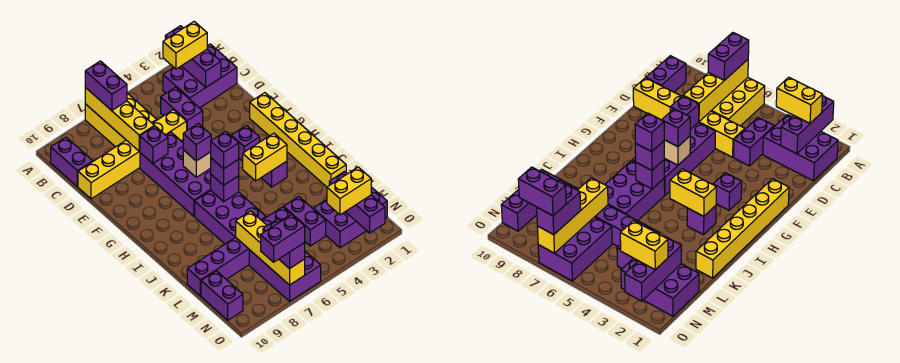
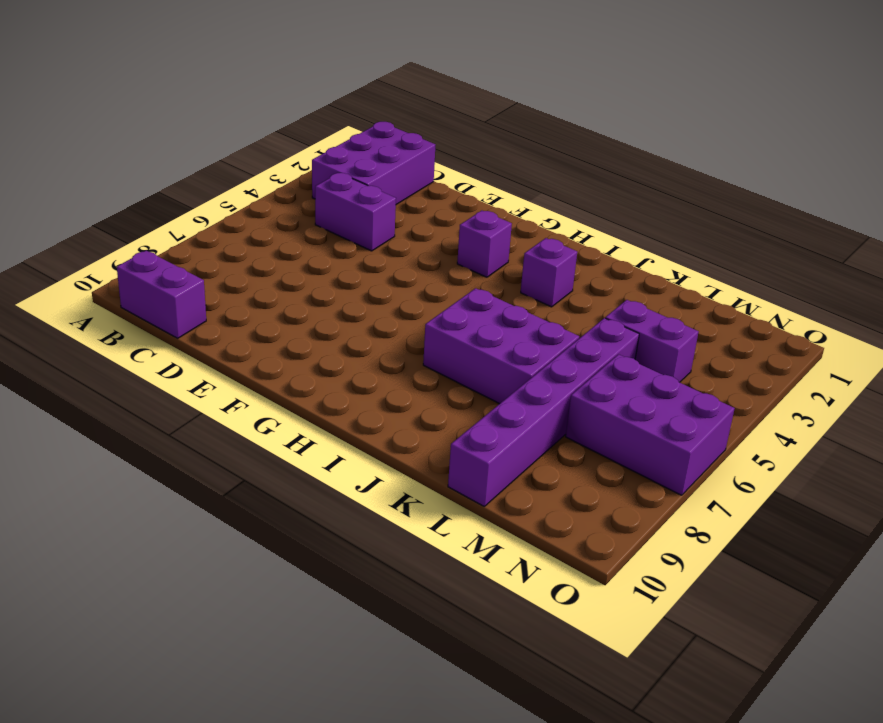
none -> yellow brick A6:C7 level 1
none -> yellow brick D5:D10 level 1
none -> purple brick E6:H7 level 1
none -> yellow brick F1:K1 level 1

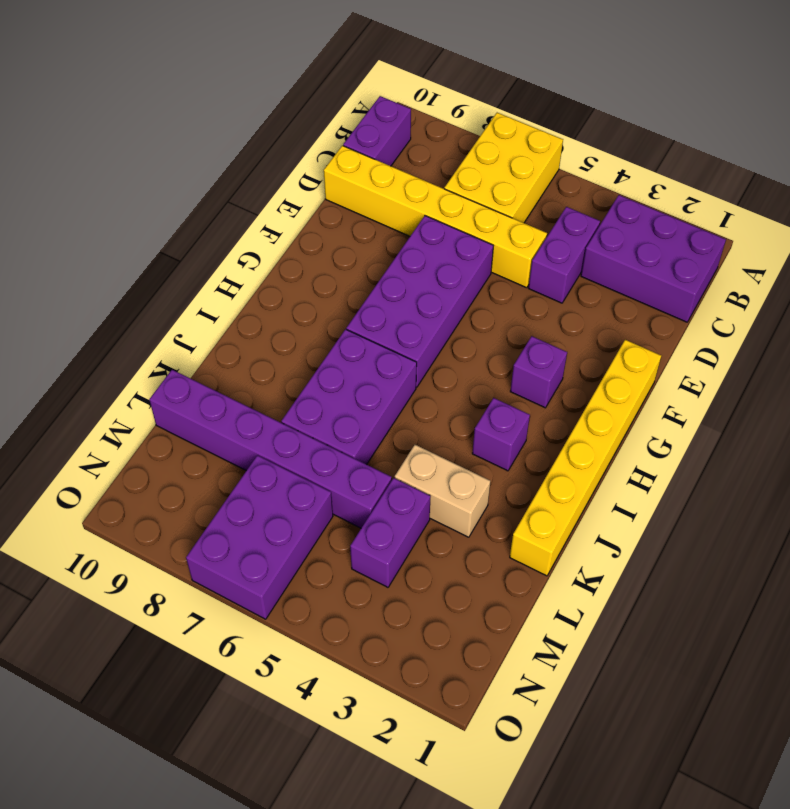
tan brick K3:K4 level 1 -> none
none -> purple brick M1:N3 level 1
none -> purple brick M10:N10 level 1
none -> purple brick A2:C2 level 2
none -> yellow brick A7:D7 level 2

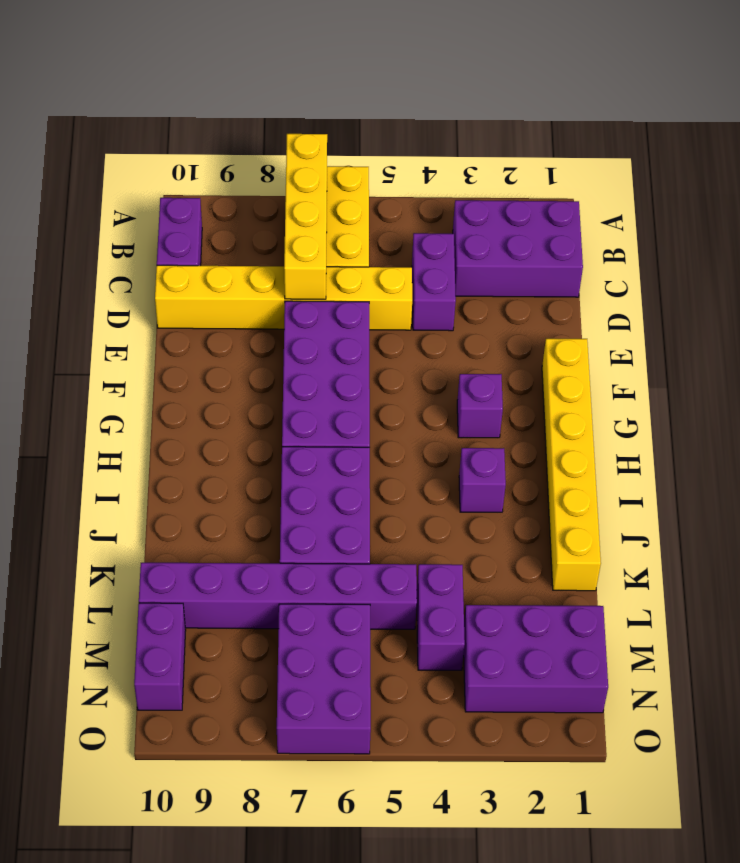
none -> purple brick A2:C2 level 2
none -> purple brick E7 level 2
none -> tan brick G6 level 2
none -> yellow brick I3:I4 level 2

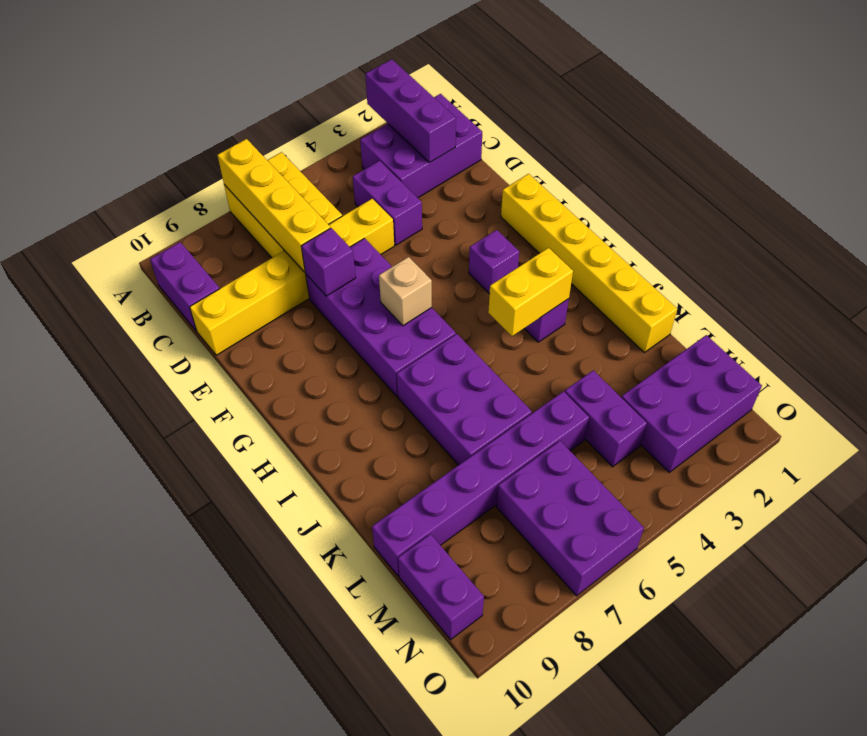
none -> purple brick I6 level 2
none -> yellow brick L7:O7 level 2
none -> purple brick M2:O2 level 2
none -> purple brick A7:B7 level 3

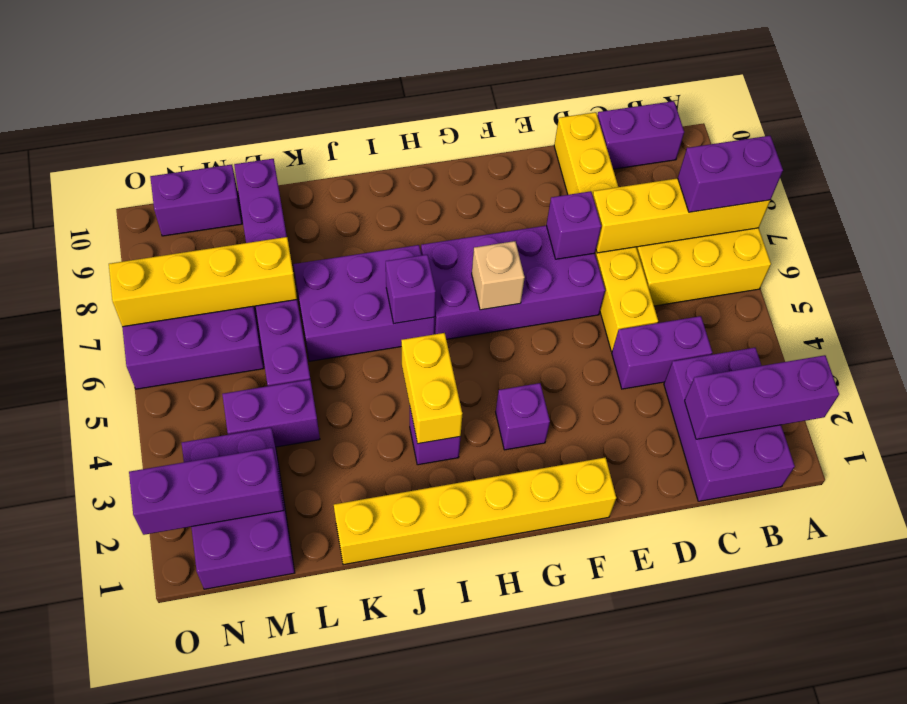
none -> yellow brick B2:B3 level 3
none -> purple brick G6 level 3
none -> purple brick I6 level 3
none -> yellow brick N2:N3 level 3

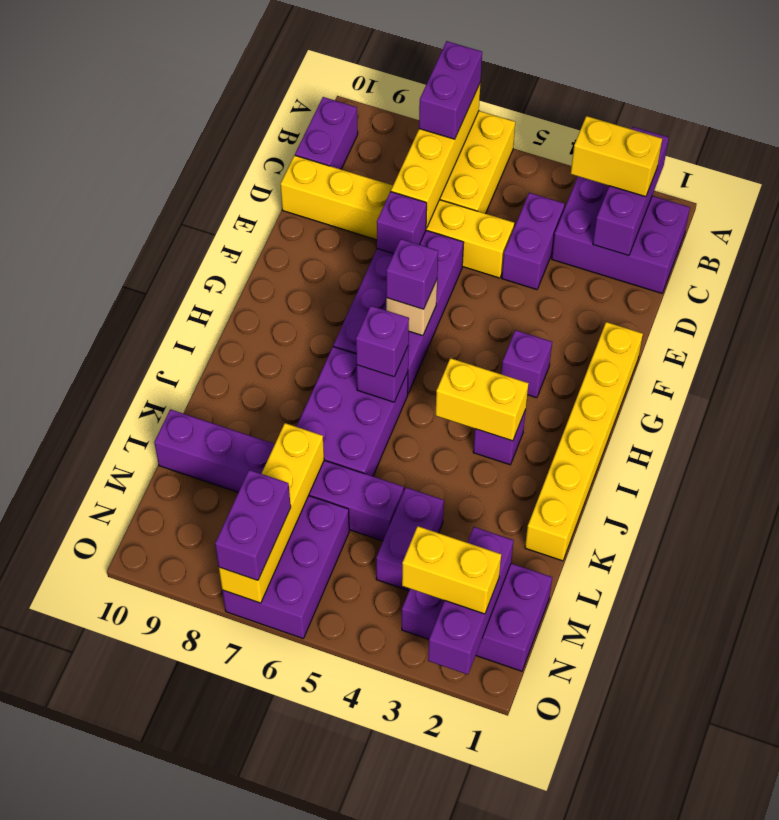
none -> purple brick M10:N10 level 1
none -> purple brick I6 level 4
none -> purple brick O7:O8 level 4

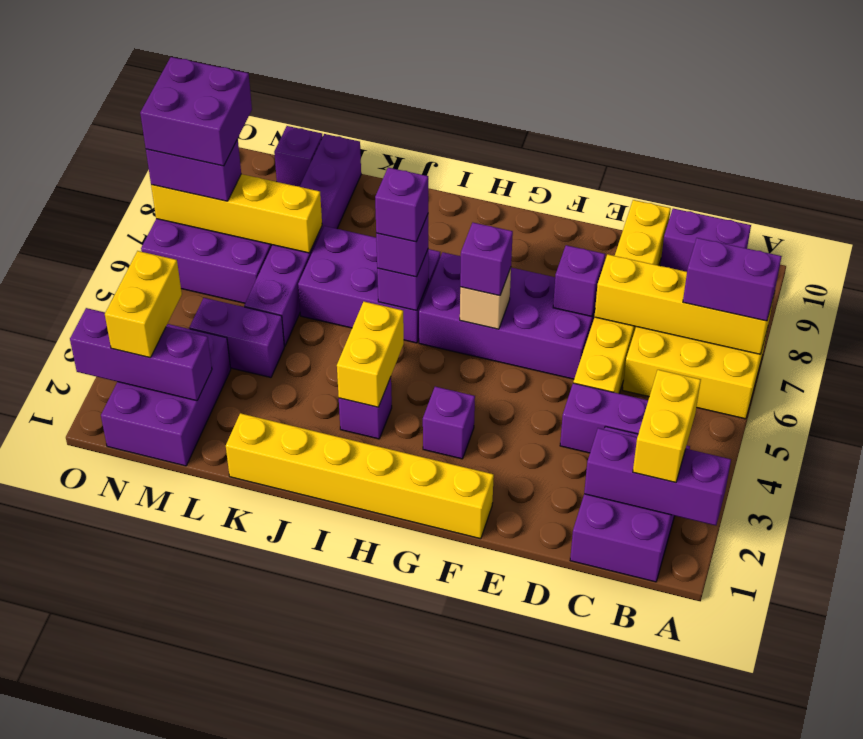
purple brick M10 level 1 -> purple brick M10:N10 level 1
purple brick N7:O8 level 4 -> purple brick O7:O8 level 4

